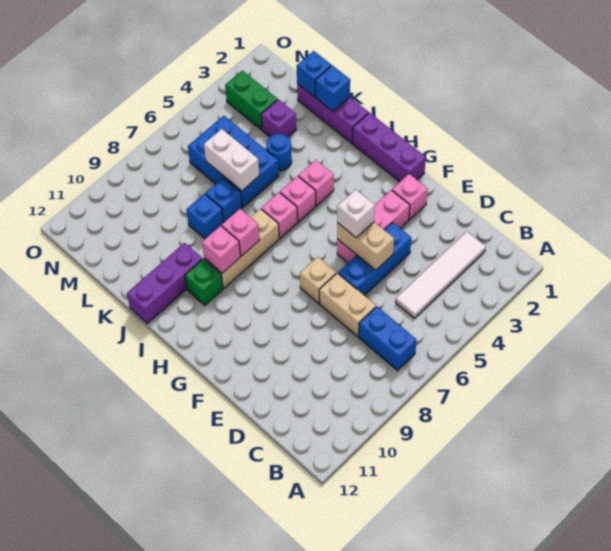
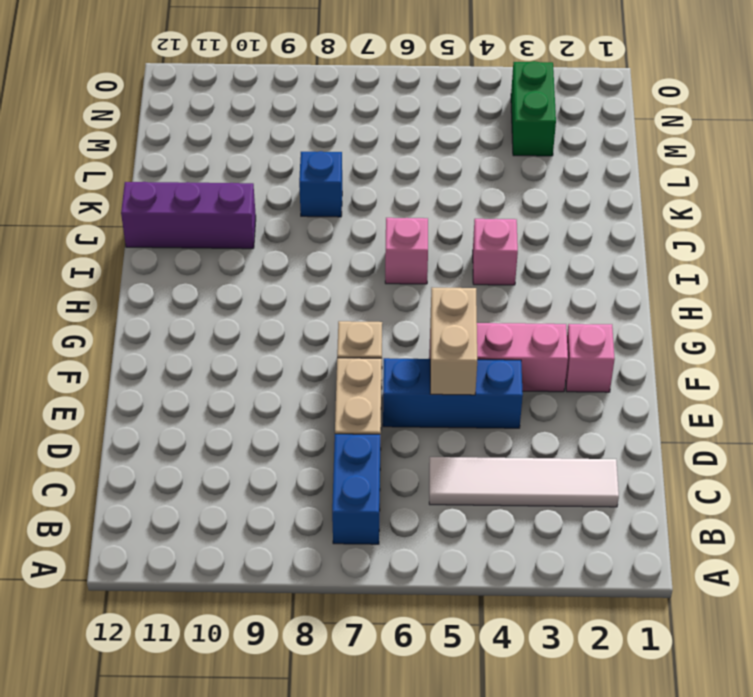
none -> purple brick G1:I1 level 1
none -> pink brick I5 level 1
none -> tan brick I7:I9 level 1

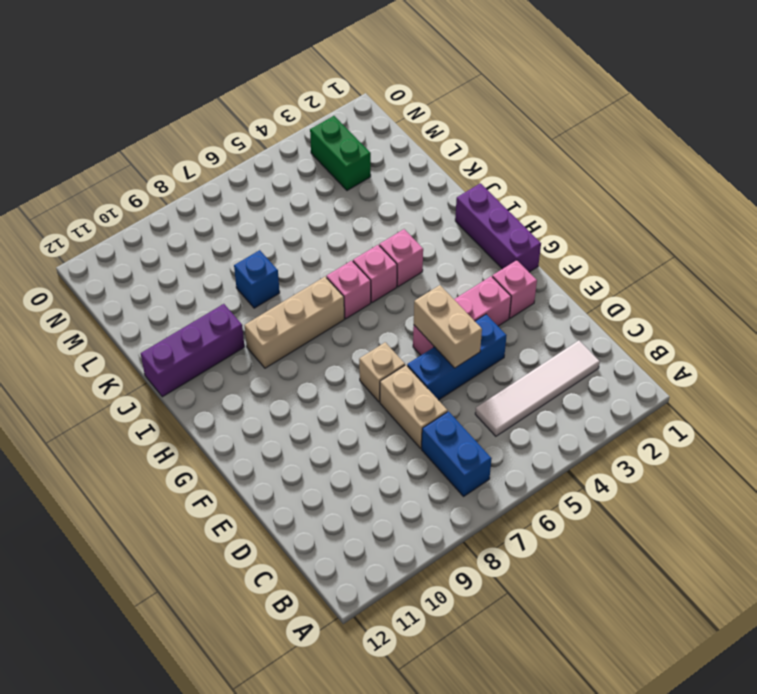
none -> green brick I10 level 1
none -> purple brick J1:L1 level 1
none -> blue round brick K4 level 1

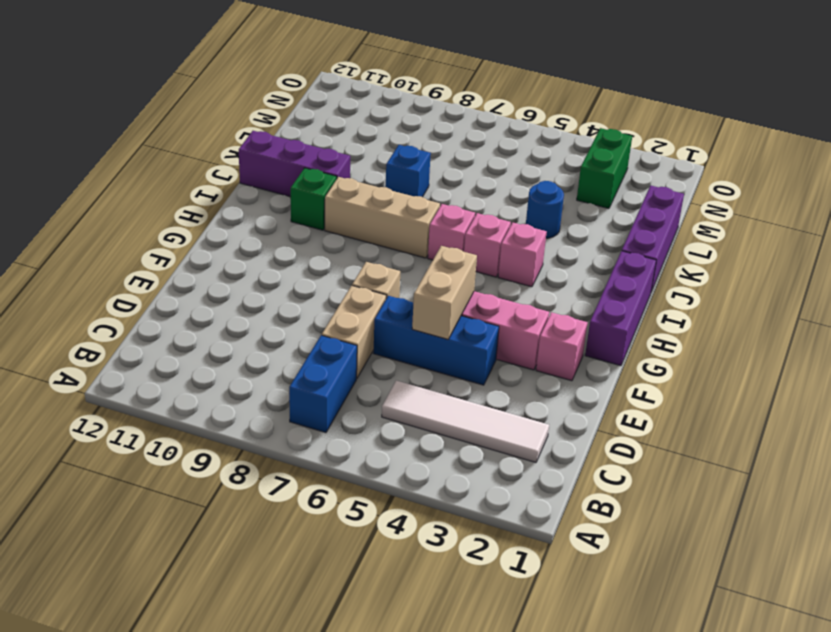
none -> blue brick K5:M6 level 1
none -> blue brick K7 level 1
none -> purple brick L3 level 1

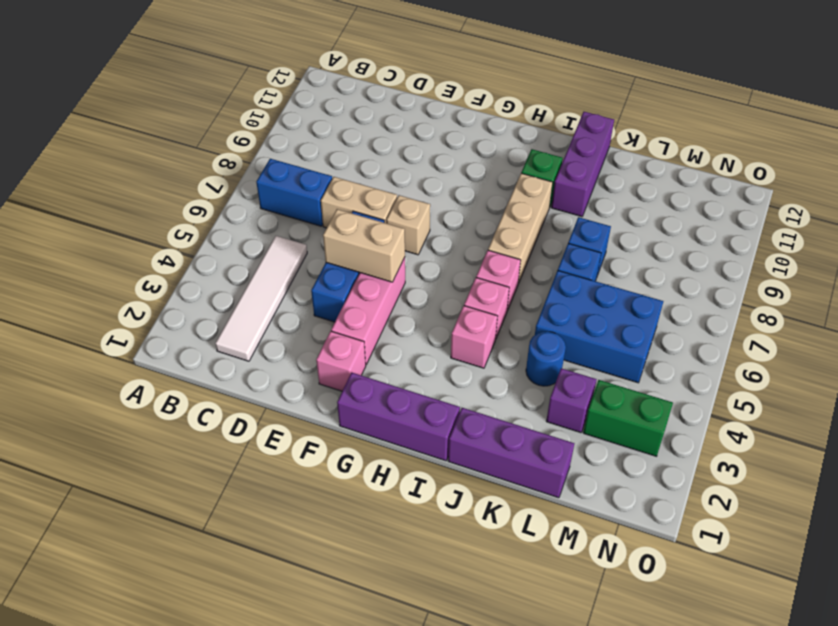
none -> pink brick I8 level 2
none -> pink brick I9 level 2
none -> blue brick K1 level 2

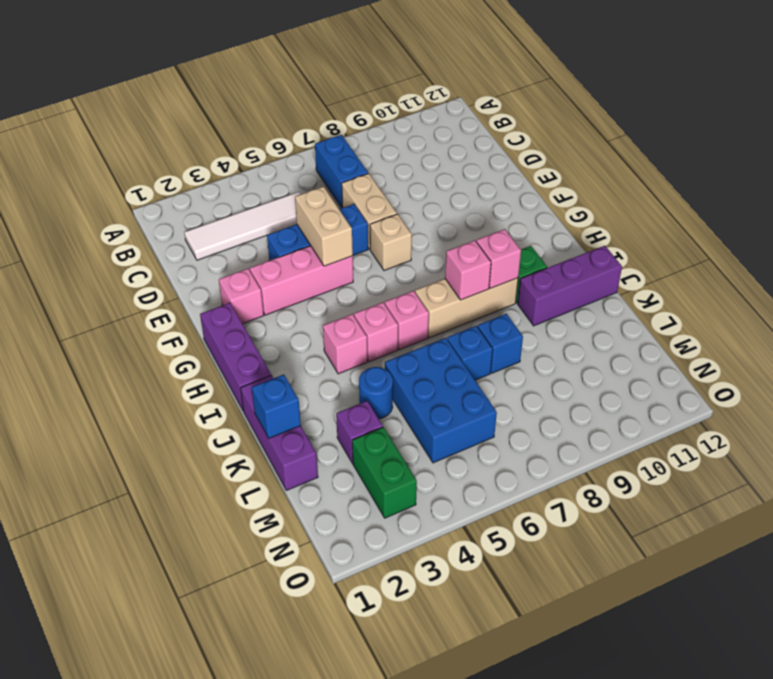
none -> white brick K6:L6 level 2
none -> blue brick L1 level 2
none -> white brick F5 level 3

